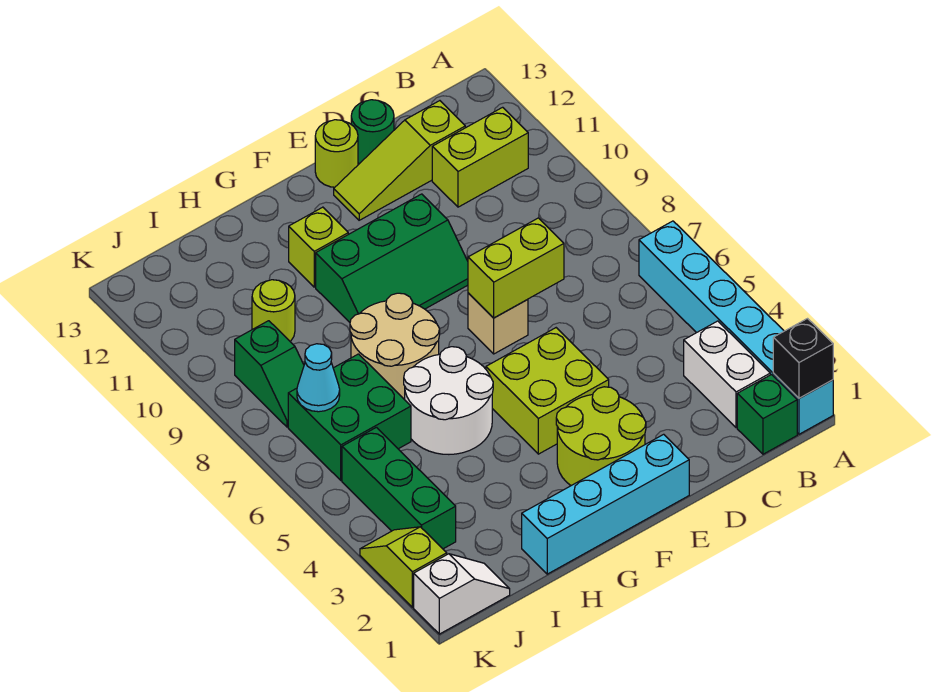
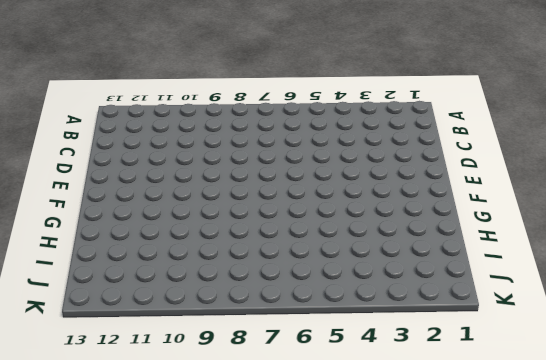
none -> cyan brick A1:A6 level 1
none -> green brick B1 level 1
none -> white brick B2:B3 level 1

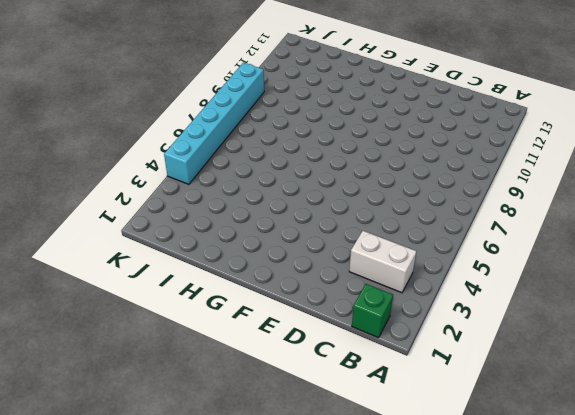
white brick B3:C3 level 1 -> white brick B2:B3 level 1
cyan brick K4:K9 level 1 -> cyan brick A1:A6 level 1
none -> lime brick B11:C11 level 1
none -> lime slope C12:E12 level 1 top C
none -> green round brick D13 level 1

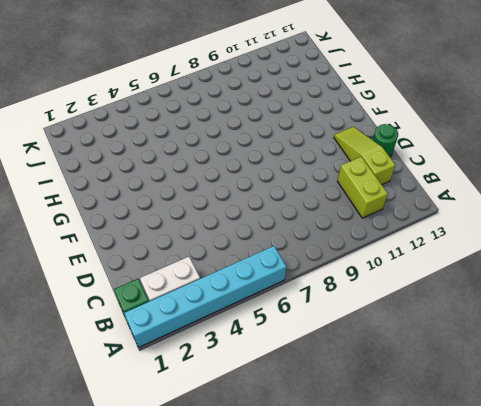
none -> cyan brick E1:H1 level 1
none -> lime round brick E2:F3 level 1
none -> lime brick E4:F5 level 1

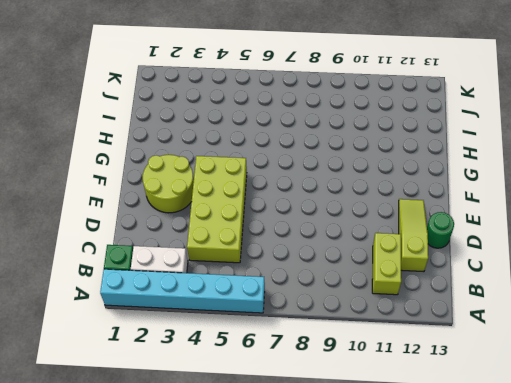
lime brick C4:F5 level 1 -> lime brick E4:F5 level 1
none -> cyan brick E1:H1 level 1
none -> tan brick E7 level 1
none -> green slope E9:G10 level 1 top 10

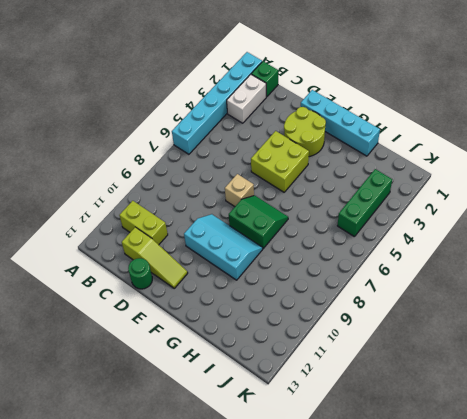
cyan slope E9:G10 level 1 top 10 -> green slope E9:G10 level 1 top 10
green slope F7:G8 level 1 top 8 -> tan round brick G7:H8 level 1
none -> lime round brick E13 level 1
none -> white round brick G5:H6 level 1
none -> lime brick G11 level 1

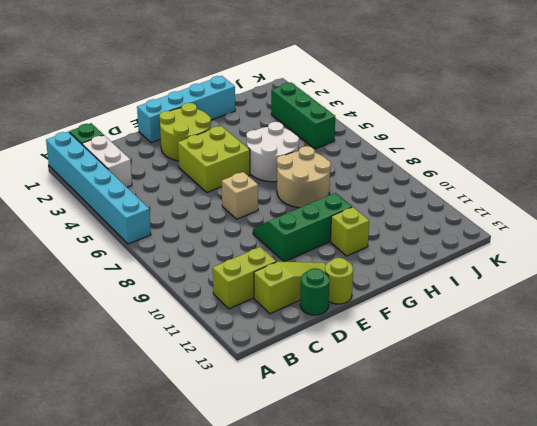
none -> green brick I6:J7 level 1
none -> lime round brick I10 level 1
none -> white slope J1:K1 level 1 top K

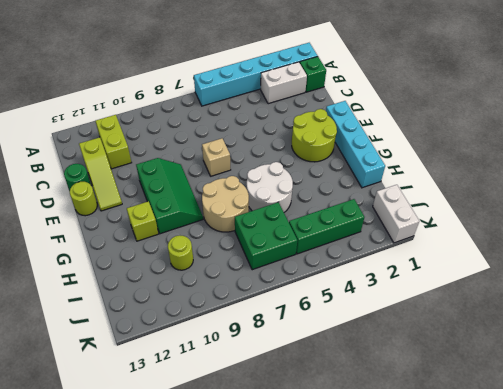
white brick J1:K1 level 1 -> white slope J1:K1 level 1 top K
none -> lime brick E4:F5 level 1
none -> green slope J8:J9 level 1 top 9
none -> lime slope K2:K3 level 1 top 2

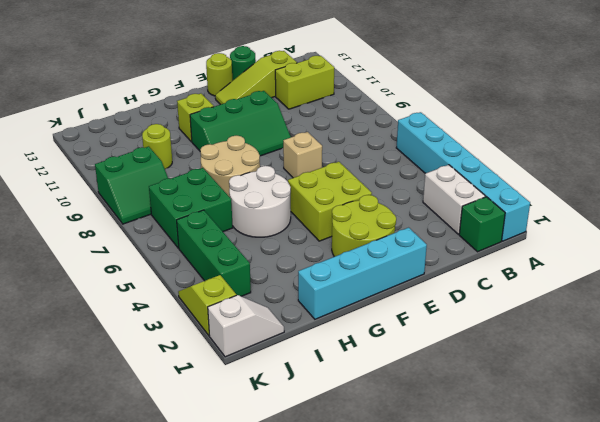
green slope J8:K9 level 1 top 9 -> green slope J8:J9 level 1 top 9
none -> black brick A1 level 2
none -> lime brick D7:E7 level 2
none -> cyan cone J7 level 2

